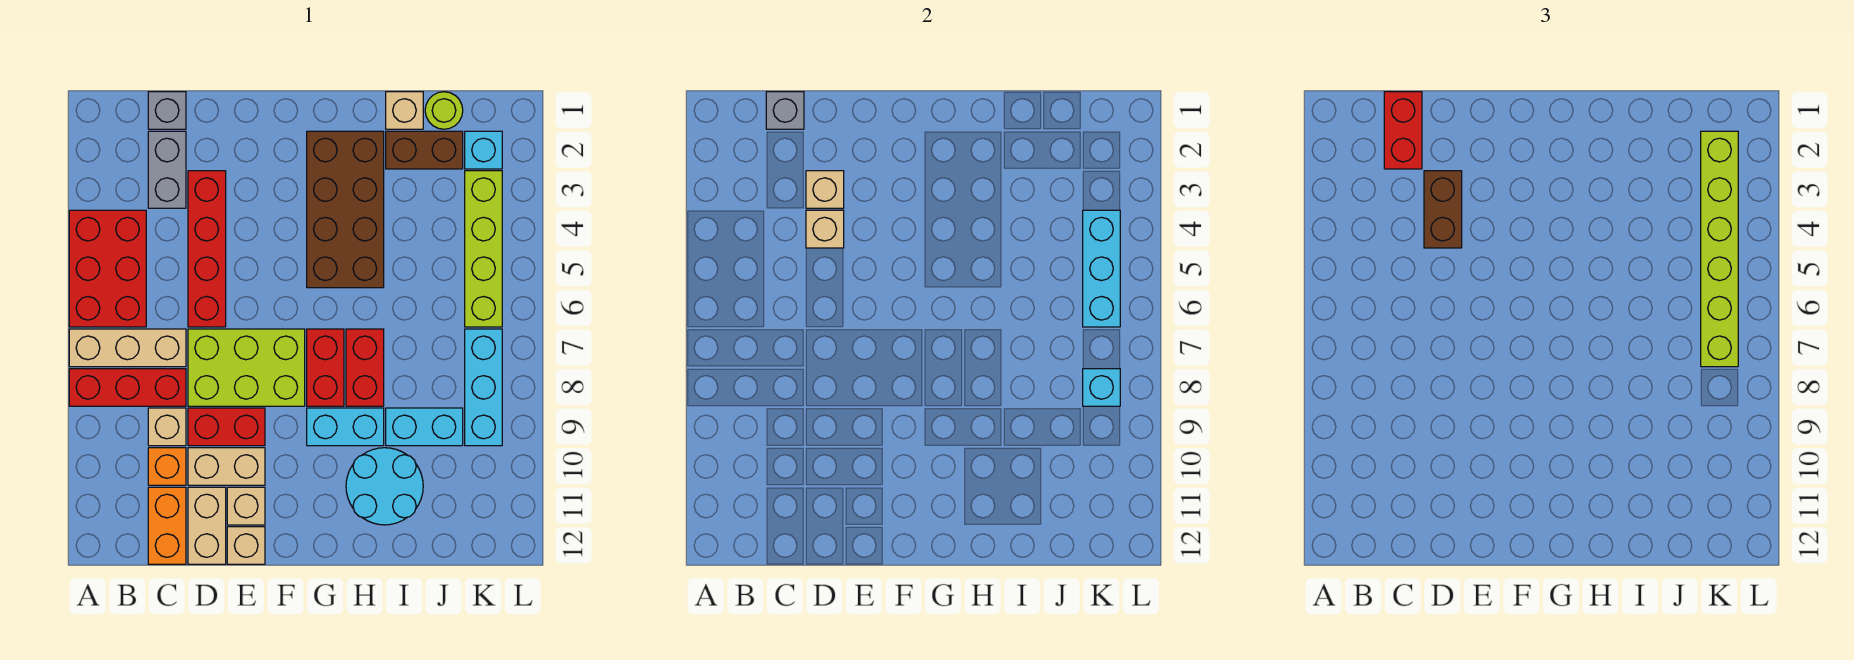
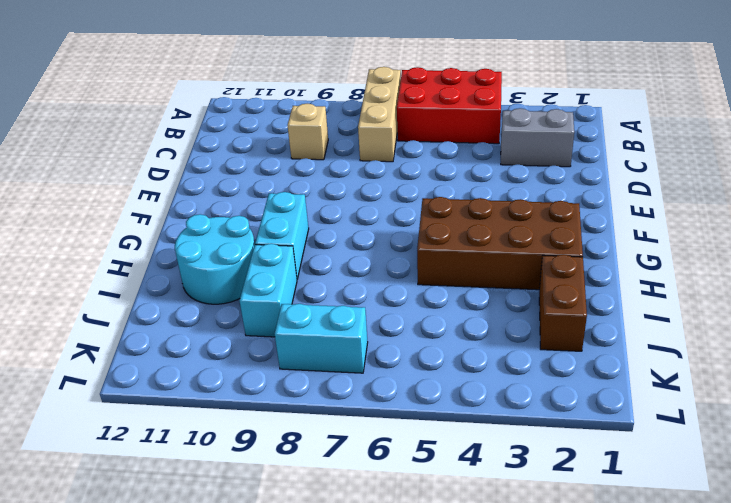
cyan brick K7:K8 level 1 -> cyan brick K7:K9 level 1
none -> red brick A8:C8 level 1
none -> grey brick C1 level 1
none -> orange brick C10 level 1
none -> orange brick C11:C12 level 1

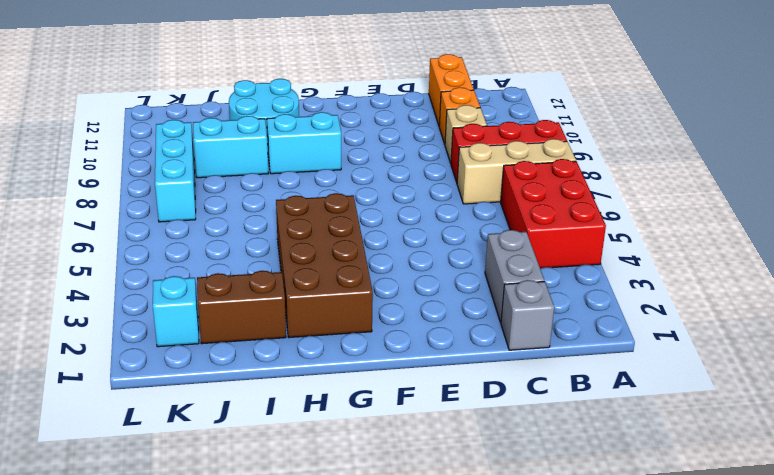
none -> red brick D3:D6 level 1
none -> lime brick D7:F8 level 1
none -> red brick D9:E9 level 1
none -> tan brick D10:E10 level 1

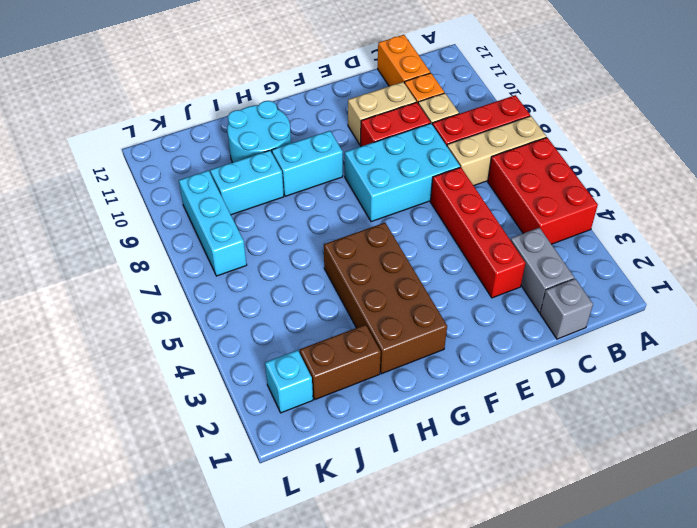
cyan brick D7:F8 level 1 -> lime brick D7:F8 level 1
none -> tan brick D11:D12 level 1
none -> tan brick E11 level 1
none -> tan brick E12 level 1
none -> red brick G7:G8 level 1

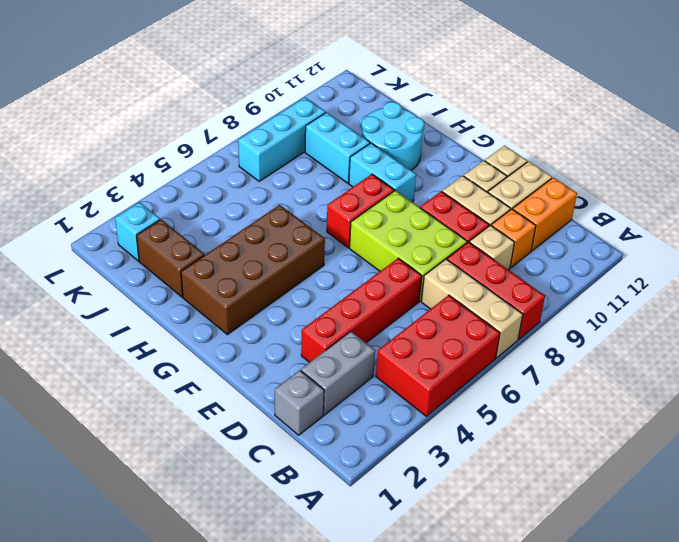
none -> red brick H7:H8 level 1
none -> tan brick I1 level 1
none -> lime round brick J1 level 1
none -> lime brick K3:K6 level 1

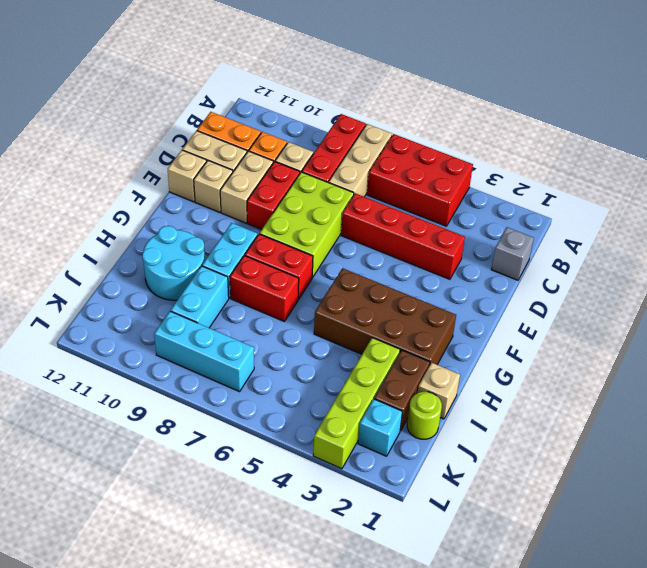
lime brick I3:L3 level 1 -> lime brick K3:K6 level 1
none -> grey brick C2:C3 level 1
none -> grey brick C1 level 2
none -> tan brick D3 level 2
none -> tan brick D4 level 2

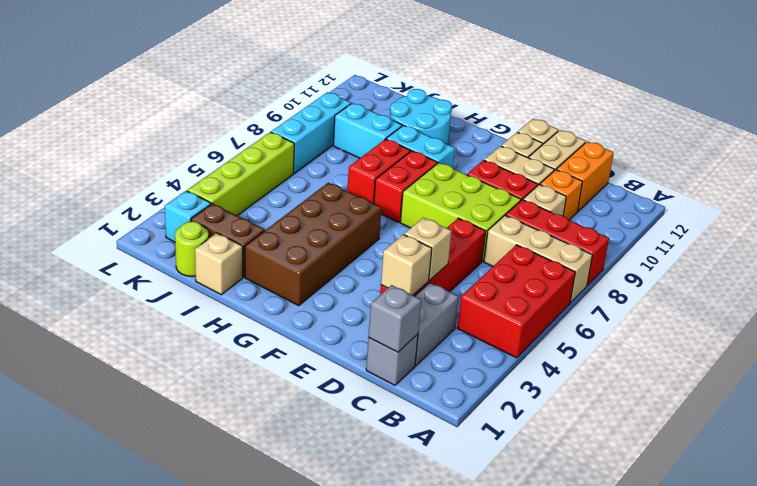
none -> cyan brick K4:K6 level 2
none -> cyan brick K8 level 2
none -> red brick C1:C2 level 3
none -> brown brick D3:D4 level 3

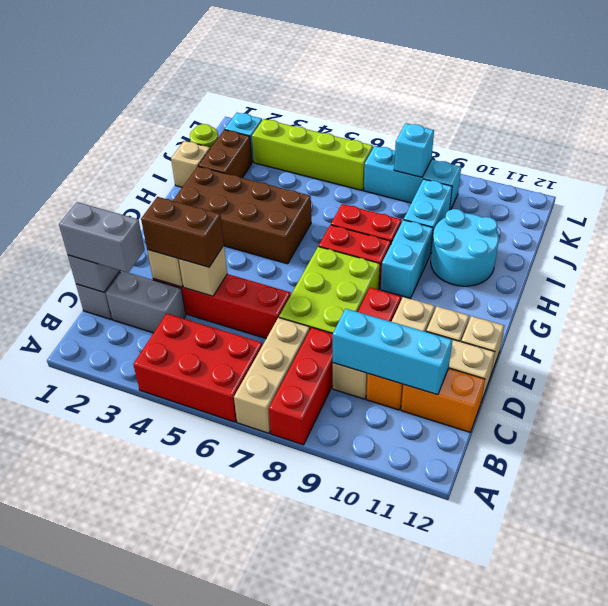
grey brick C1:C2 level 3 -> red brick C1:C2 level 3
cyan brick C9:C11 level 2 -> cyan brick K4:K6 level 2
none -> lime brick K2:K7 level 3

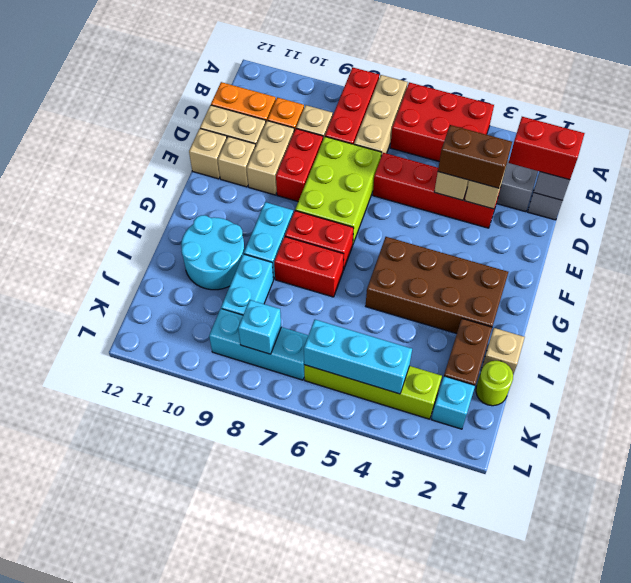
none -> lime brick K2:K7 level 3

